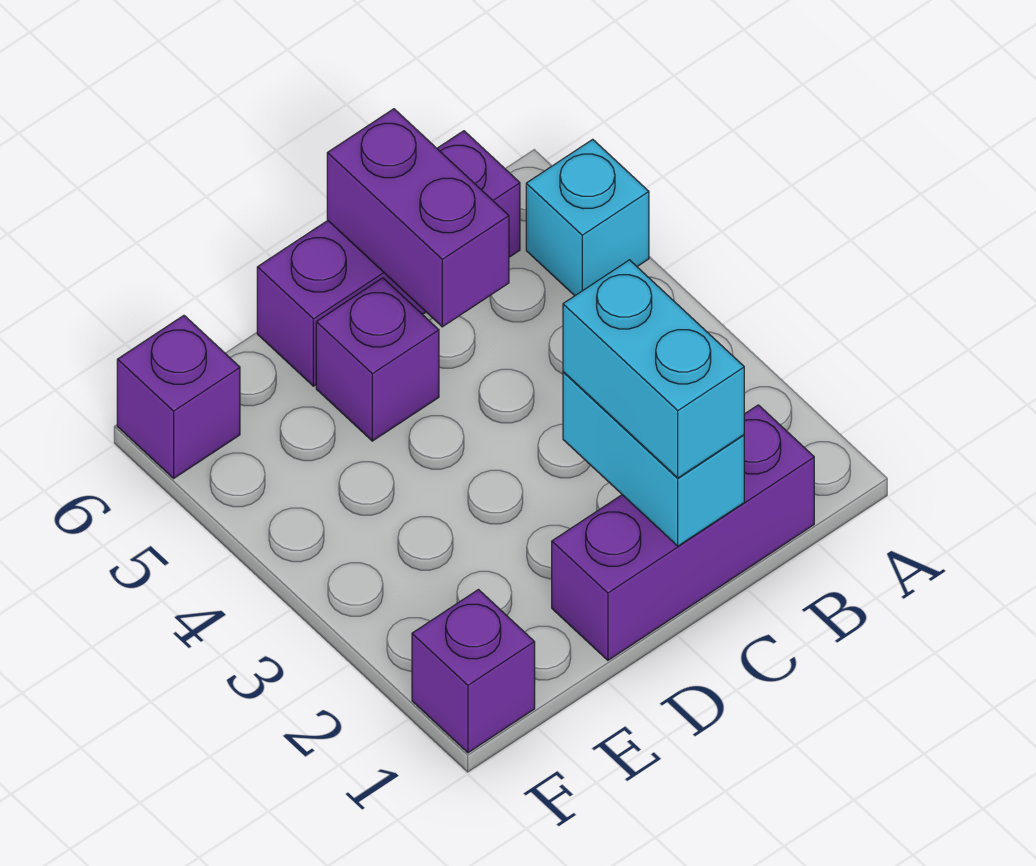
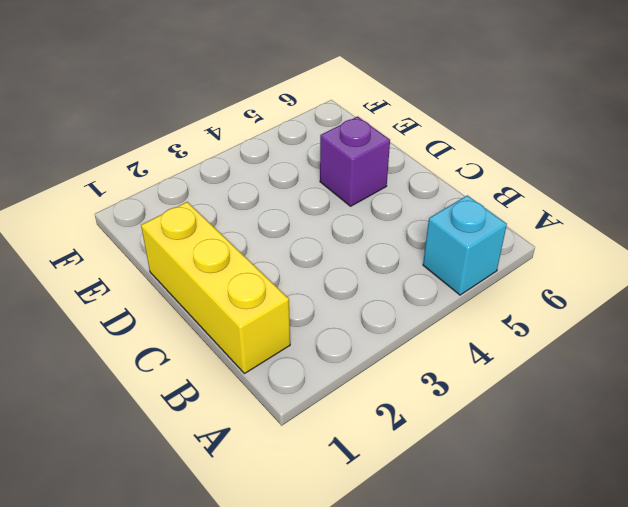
yellow brick B1:D1 level 1 -> purple brick B1:D1 level 1
none -> purple brick B6:D6 level 1
none -> purple brick F1 level 1

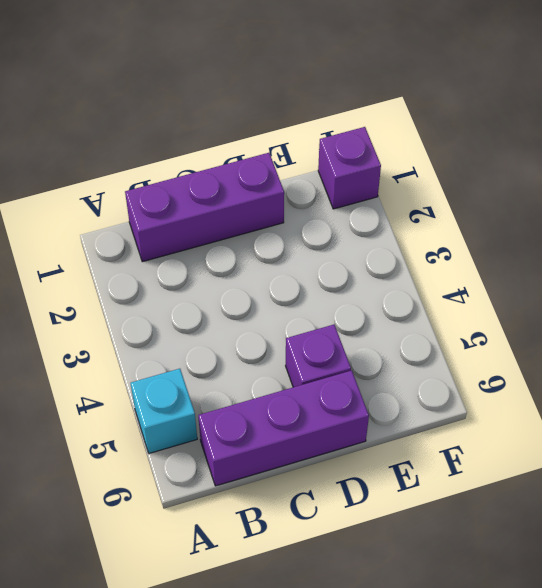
none -> purple brick F6 level 1
none -> cyan brick C1:C2 level 2

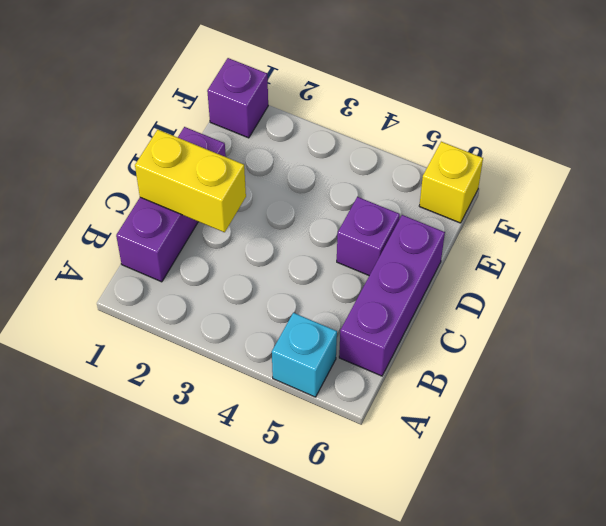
yellow brick C1:C2 level 2 -> cyan brick C1:C2 level 2
yellow brick F6 level 1 -> purple brick F6 level 1
none -> purple brick C5:C6 level 2
none -> cyan brick C1:C2 level 3

